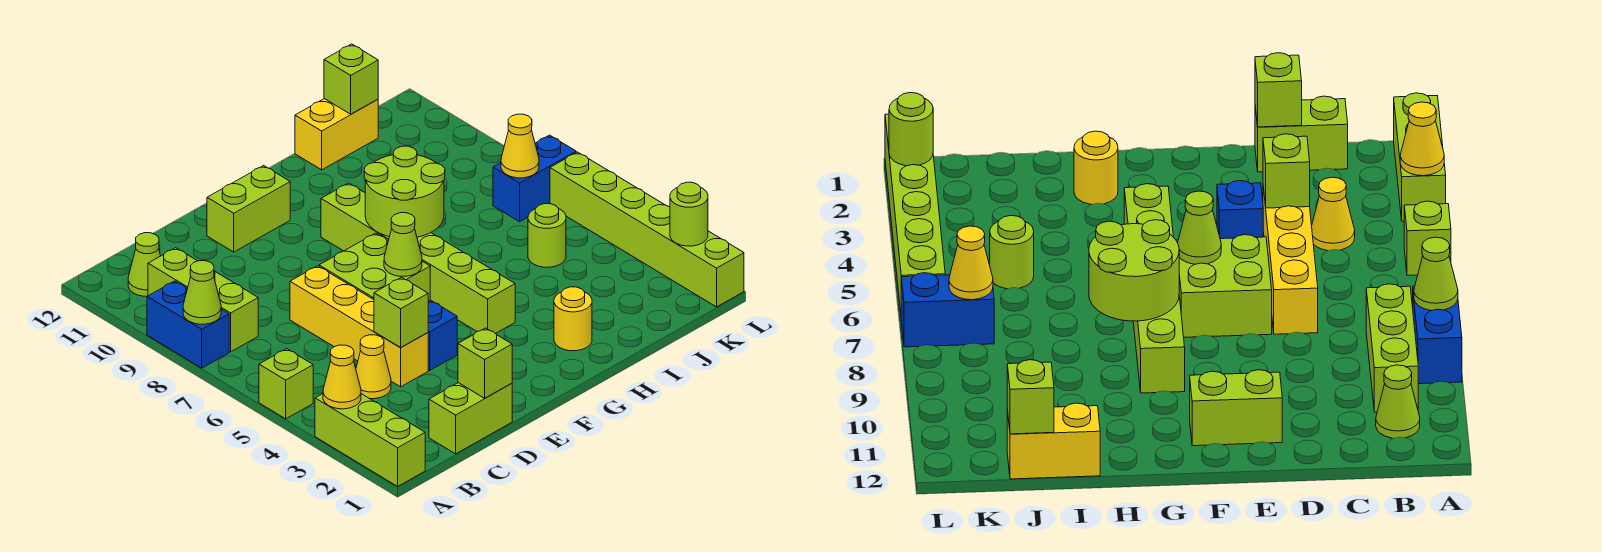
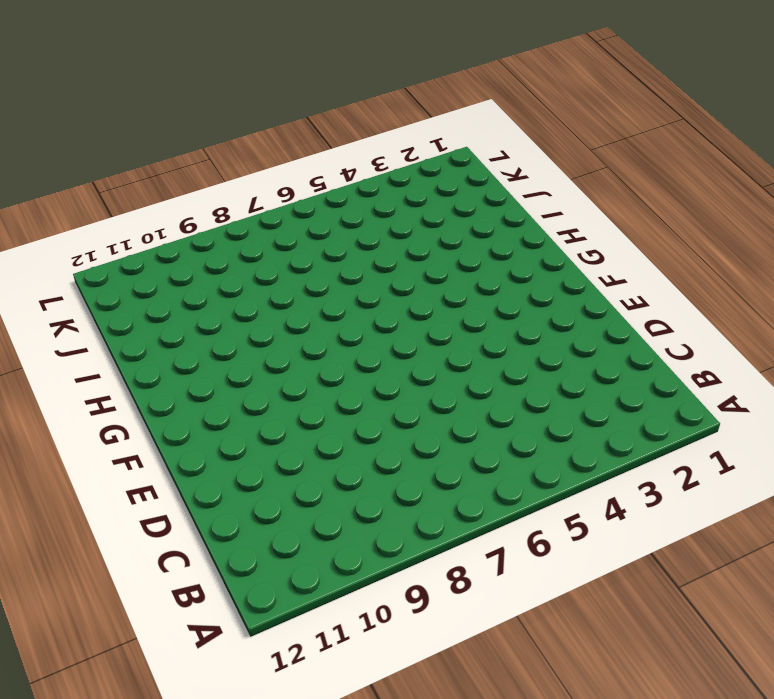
none -> lime brick A1:A3 level 1
none -> lime brick A5 level 1
none -> blue brick A8:A9 level 1

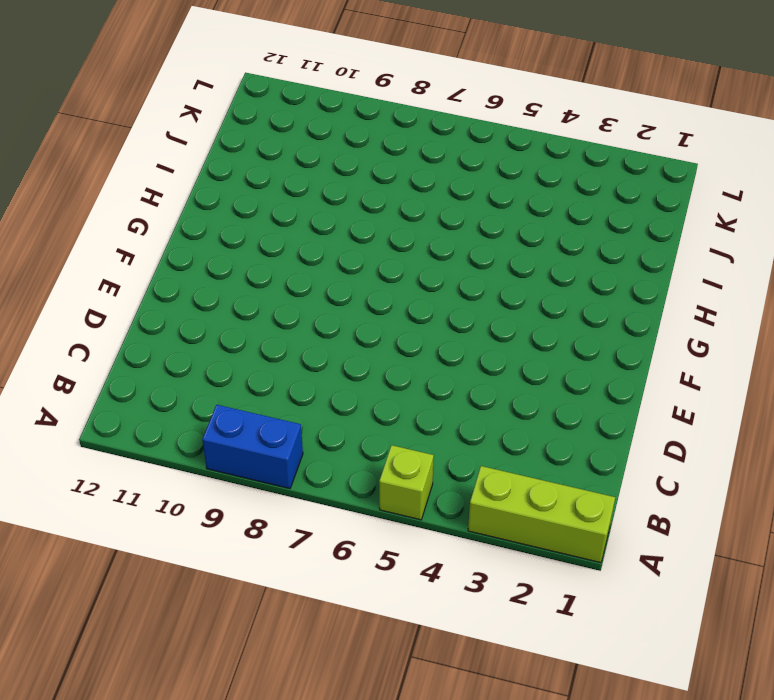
none -> lime brick B8:B10 level 1
none -> lime cone B11 level 1
none -> lime brick C1:D1 level 1

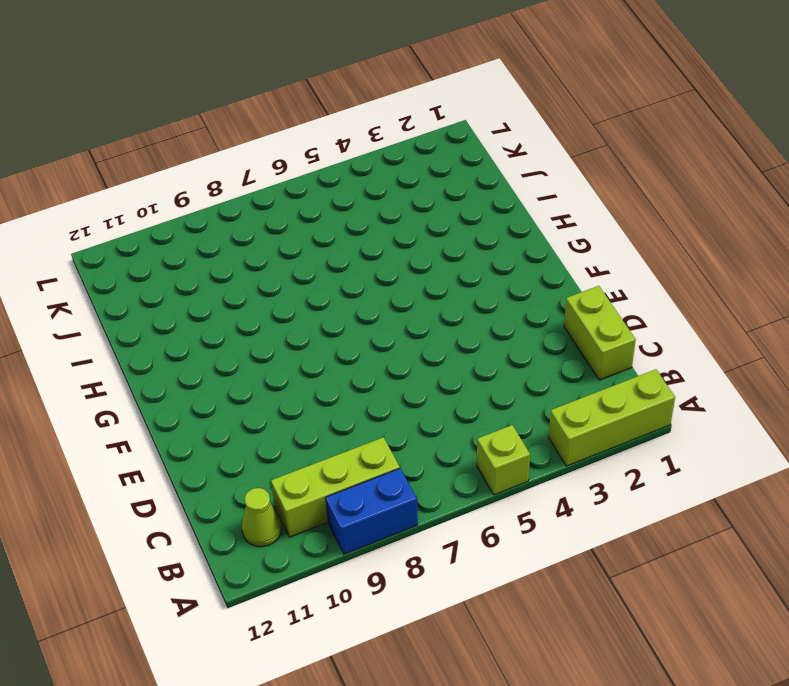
none -> yellow cone C4 level 1
none -> yellow brick D4:D7 level 1
none -> blue brick E4 level 1

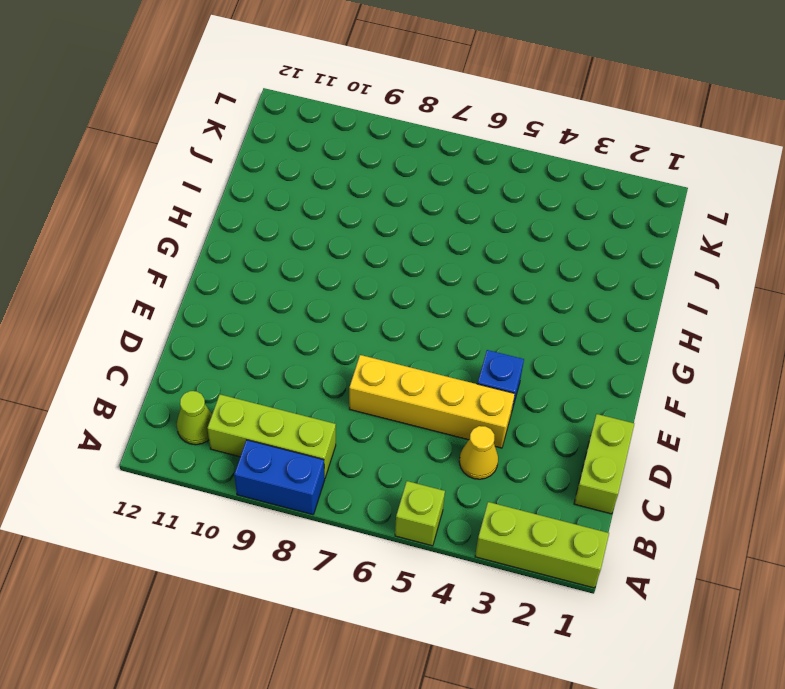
none -> lime brick E6:F7 level 1
none -> lime brick E11:F11 level 1
none -> lime brick G4:G9 level 1

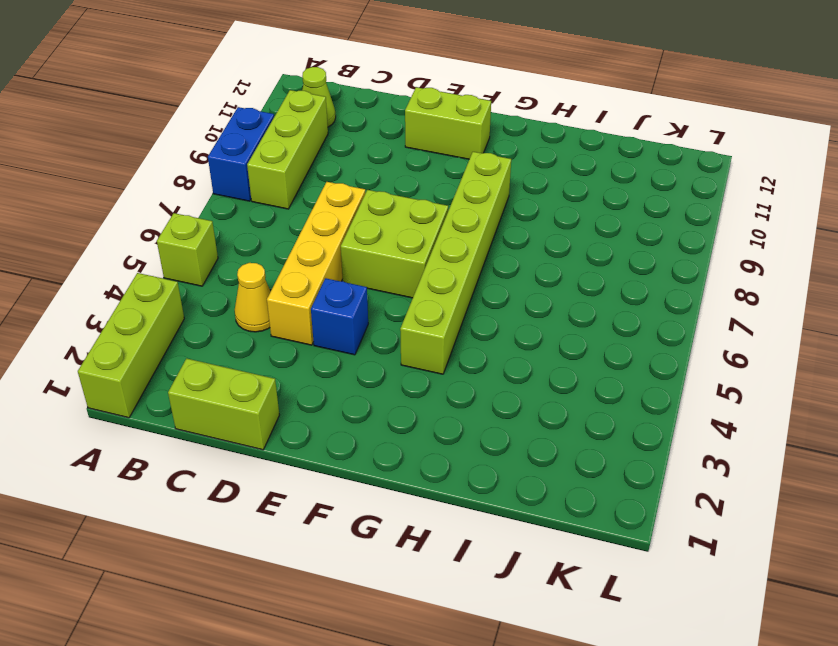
none -> yellow round brick H2 level 1
none -> yellow brick I12:J12 level 1
none -> lime round brick J5 level 1

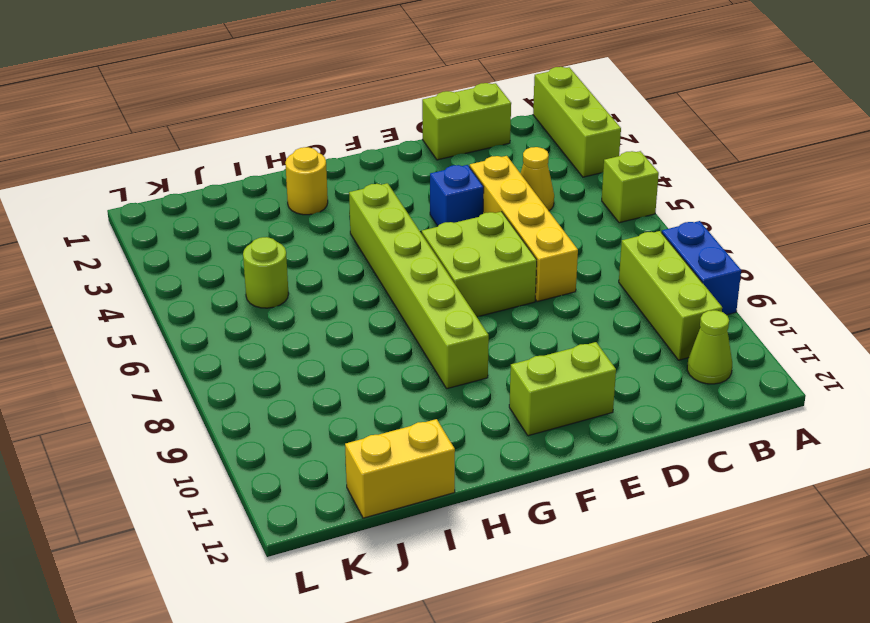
none -> blue brick K7:L7 level 1
none -> lime brick L1:L6 level 1
none -> yellow cone A3 level 2

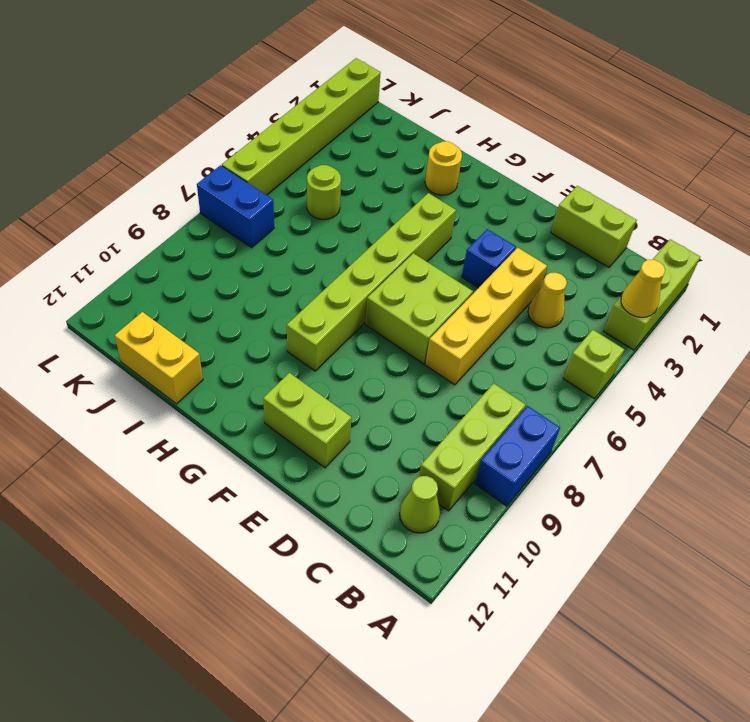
none -> lime cone A8 level 2
none -> lime brick D1 level 2
none -> lime brick D4 level 2

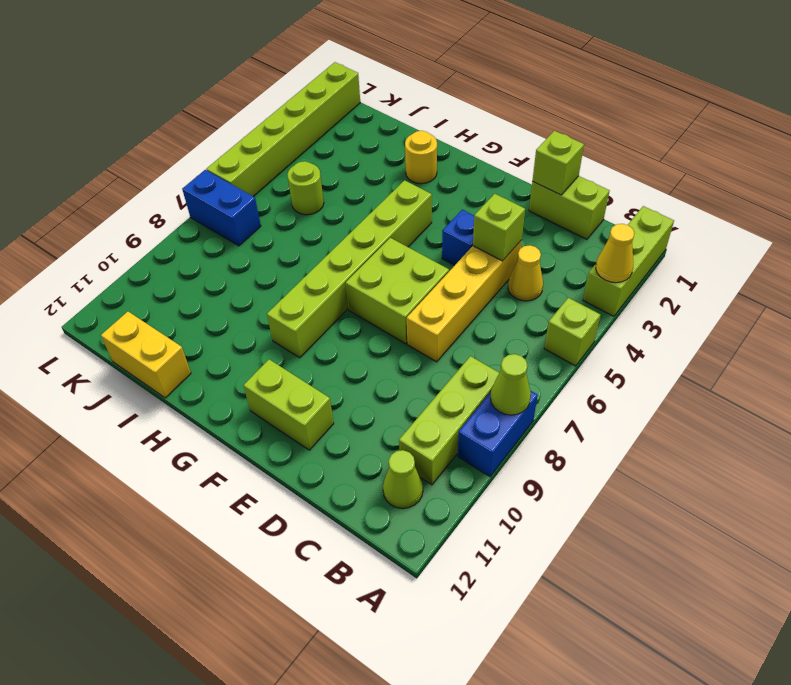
none -> lime cone F6 level 2
none -> lime round brick G7:H8 level 2
none -> lime brick J12 level 2

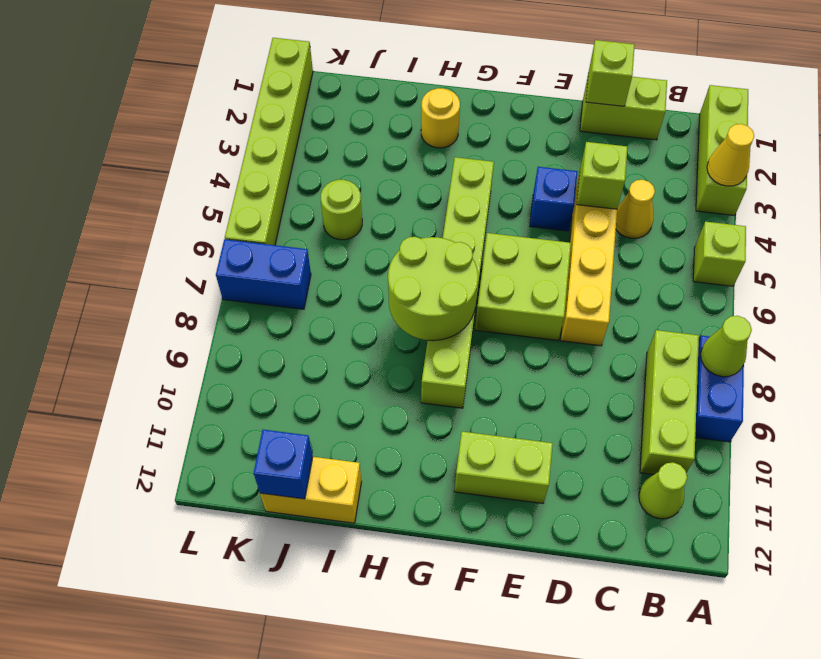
blue brick J12 level 2 -> lime brick J12 level 2
none -> lime cone F6 level 2
none -> yellow cone K7 level 2
none -> lime round brick L2 level 2

